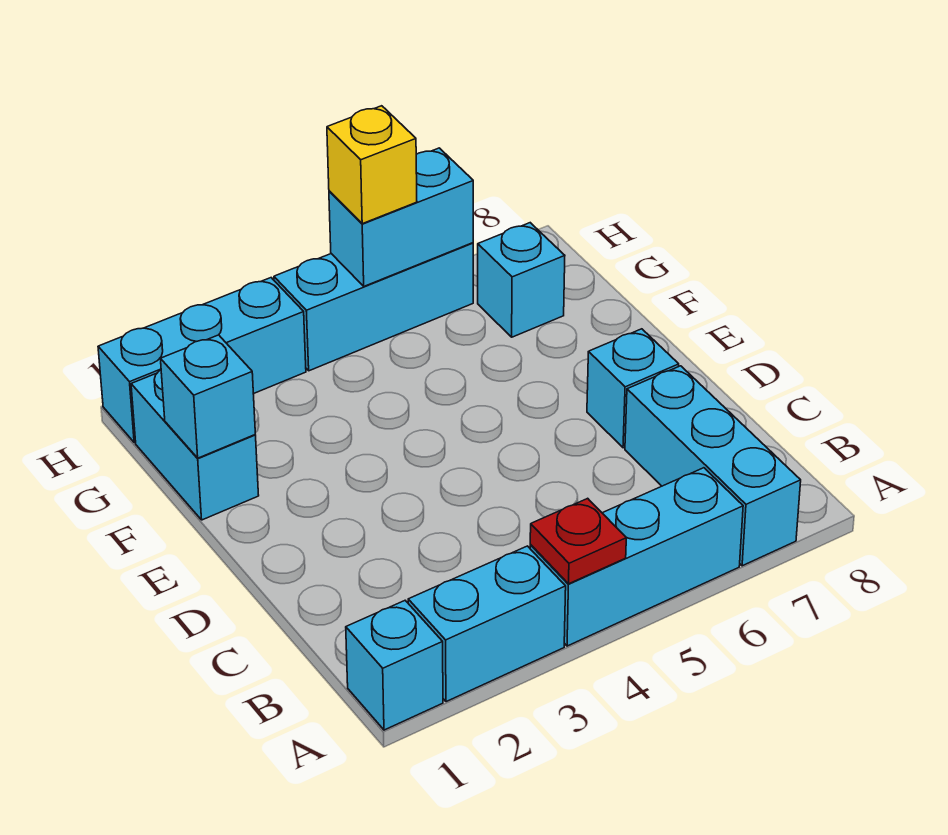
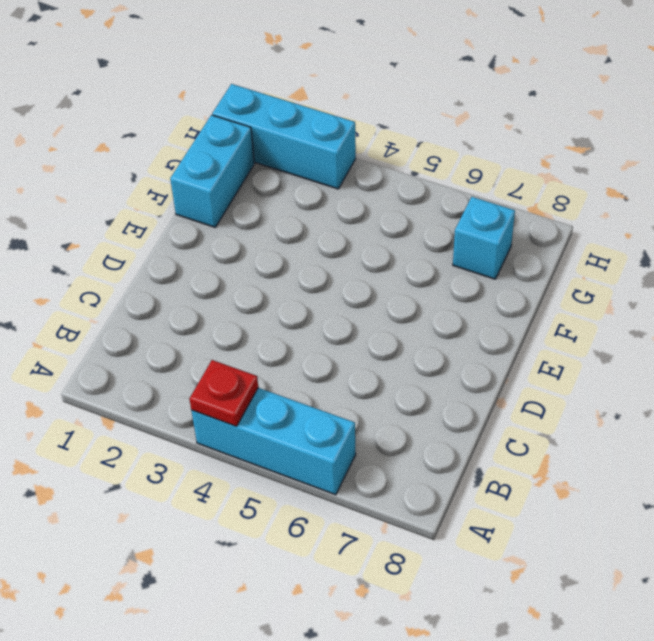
none -> cyan brick A1 level 1
none -> cyan brick A2:A3 level 1
none -> cyan brick A7:C7 level 1

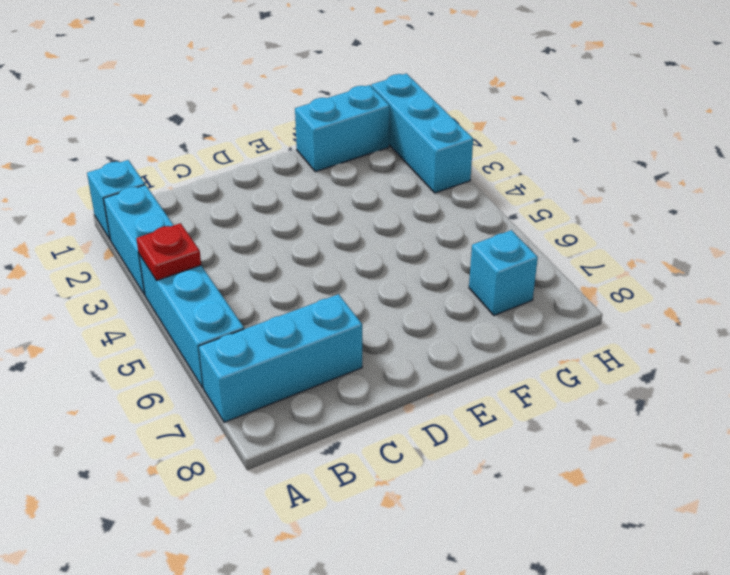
none -> cyan brick D7 level 1
none -> cyan brick H4:H6 level 1
none -> cyan brick F1 level 2

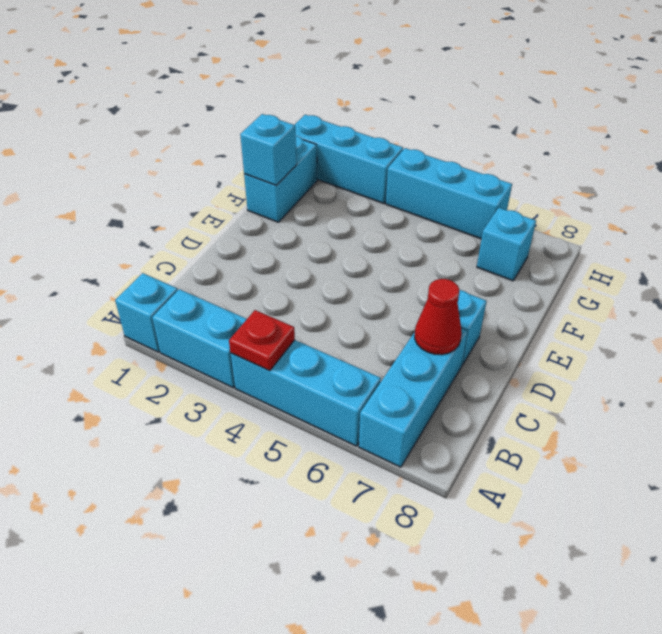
red cone C7 level 2 -> none
none -> cyan brick H5:H6 level 2
none -> yellow brick H5 level 3

